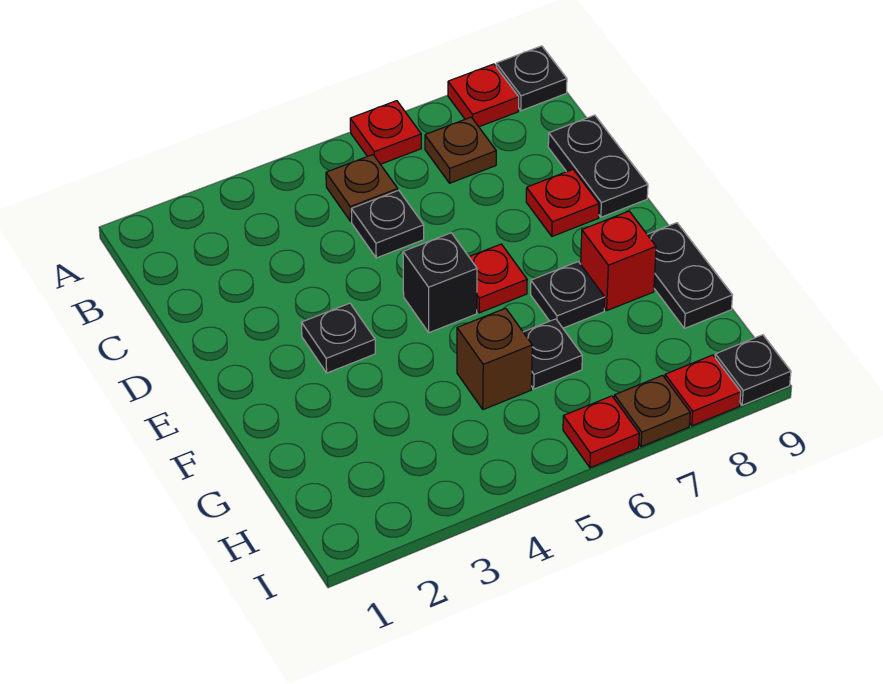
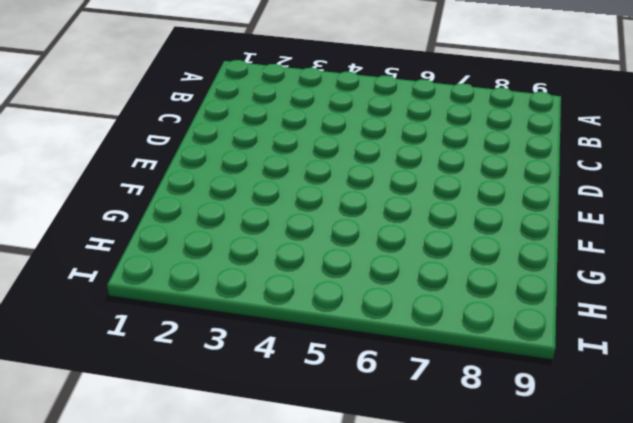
none -> red plate A6 level 1
none -> red plate A8 level 1
none -> black plate A9 level 1

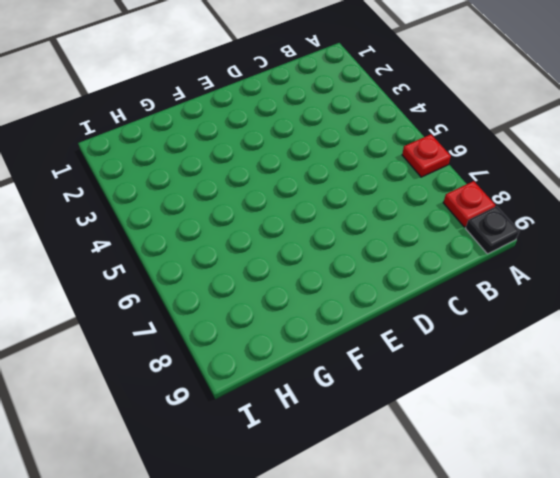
none -> brown plate B5 level 1
none -> brown plate B7 level 1
none -> black plate C5 level 1

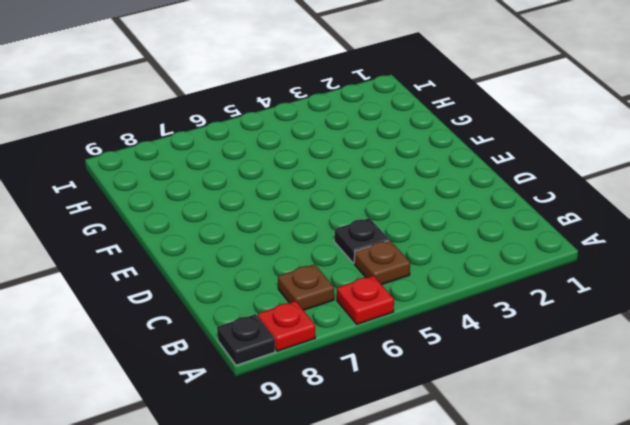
none -> black plate C9:D9 level 1
none -> red plate D8 level 1
none -> black plate E3 level 1

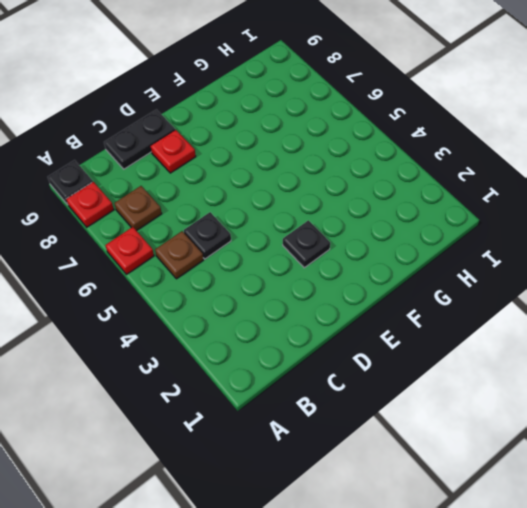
none -> black brick E5 level 1
none -> red plate E6 level 1
none -> black plate F7 level 1

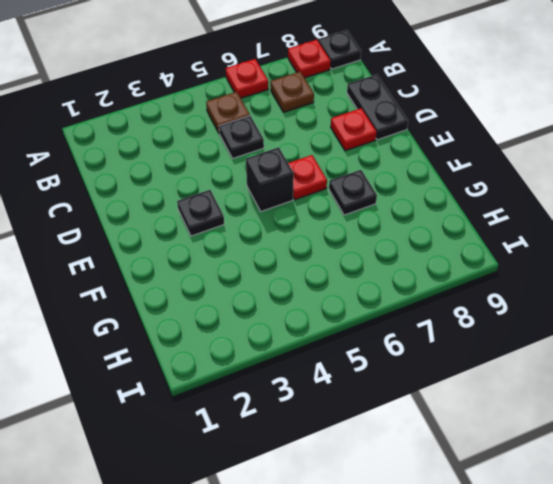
none -> red brick F8 level 1
none -> black plate F9:G9 level 1
none -> brown brick G5 level 1

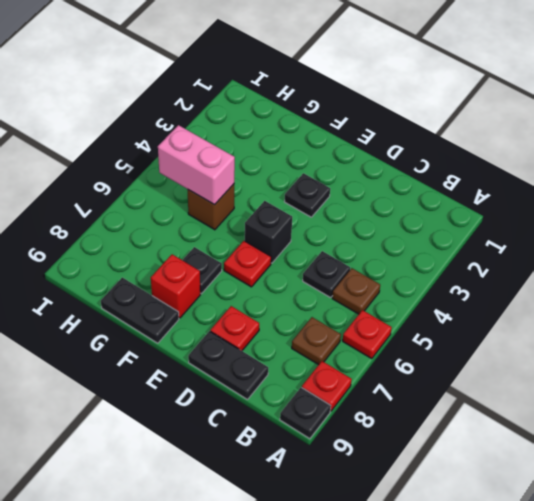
pink brick G5:H5 level 2 -> none
none -> black plate G6 level 1
none -> red plate I6 level 1
none -> brown plate I7 level 1

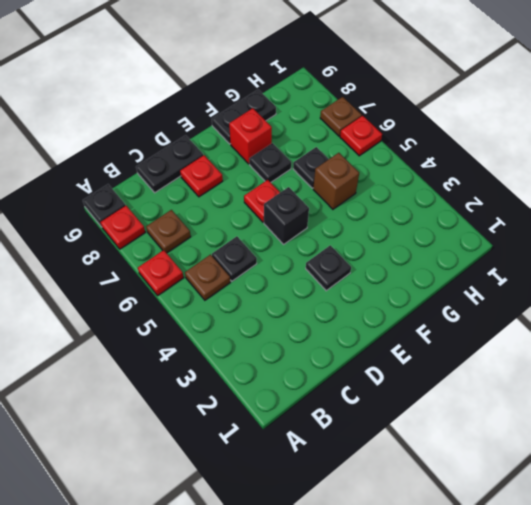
none -> red plate I8 level 1
none -> black plate I9 level 1

